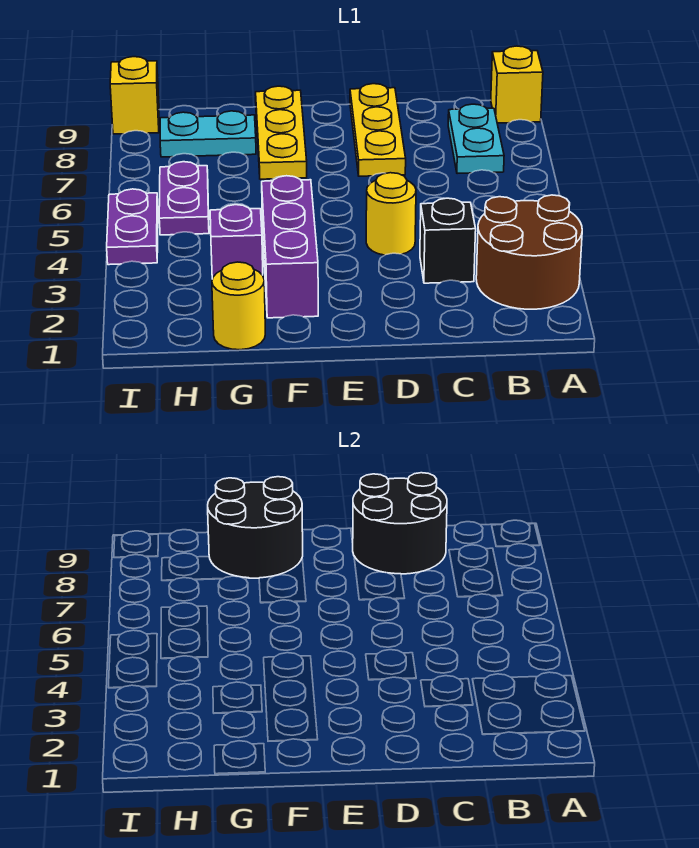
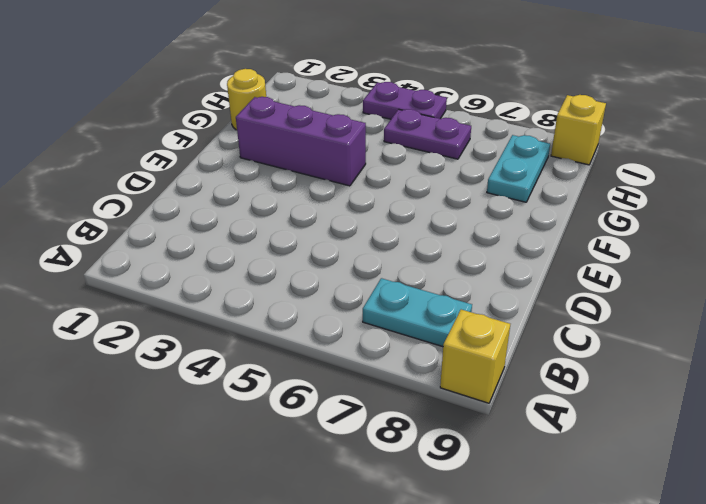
none -> brown round brick A2:B3 level 1
none -> black brick C3 level 1
none -> yellow round brick D4 level 1

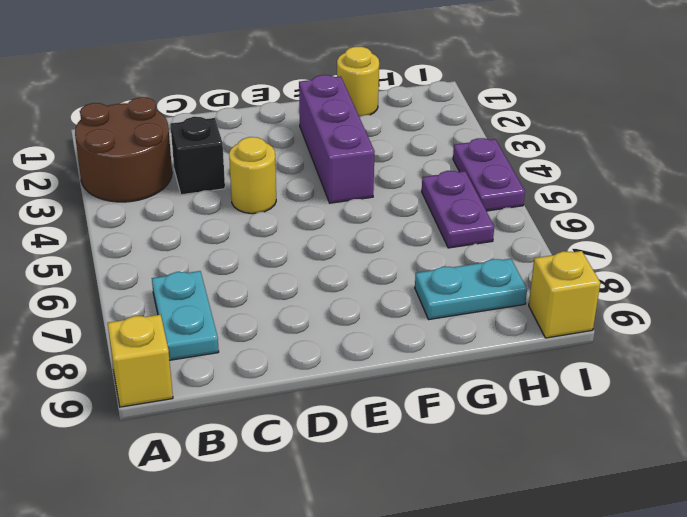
none -> yellow plate D7:D9 level 1
none -> yellow plate F7:F9 level 1
none -> purple brick G3 level 1

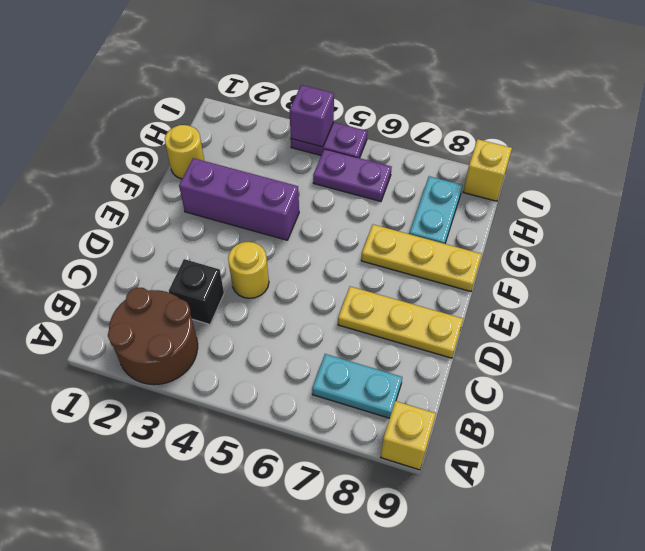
purple brick I4 level 2 -> purple brick G3 level 1
none -> black round brick C8:D9 level 2
none -> black round brick F8:G9 level 2

